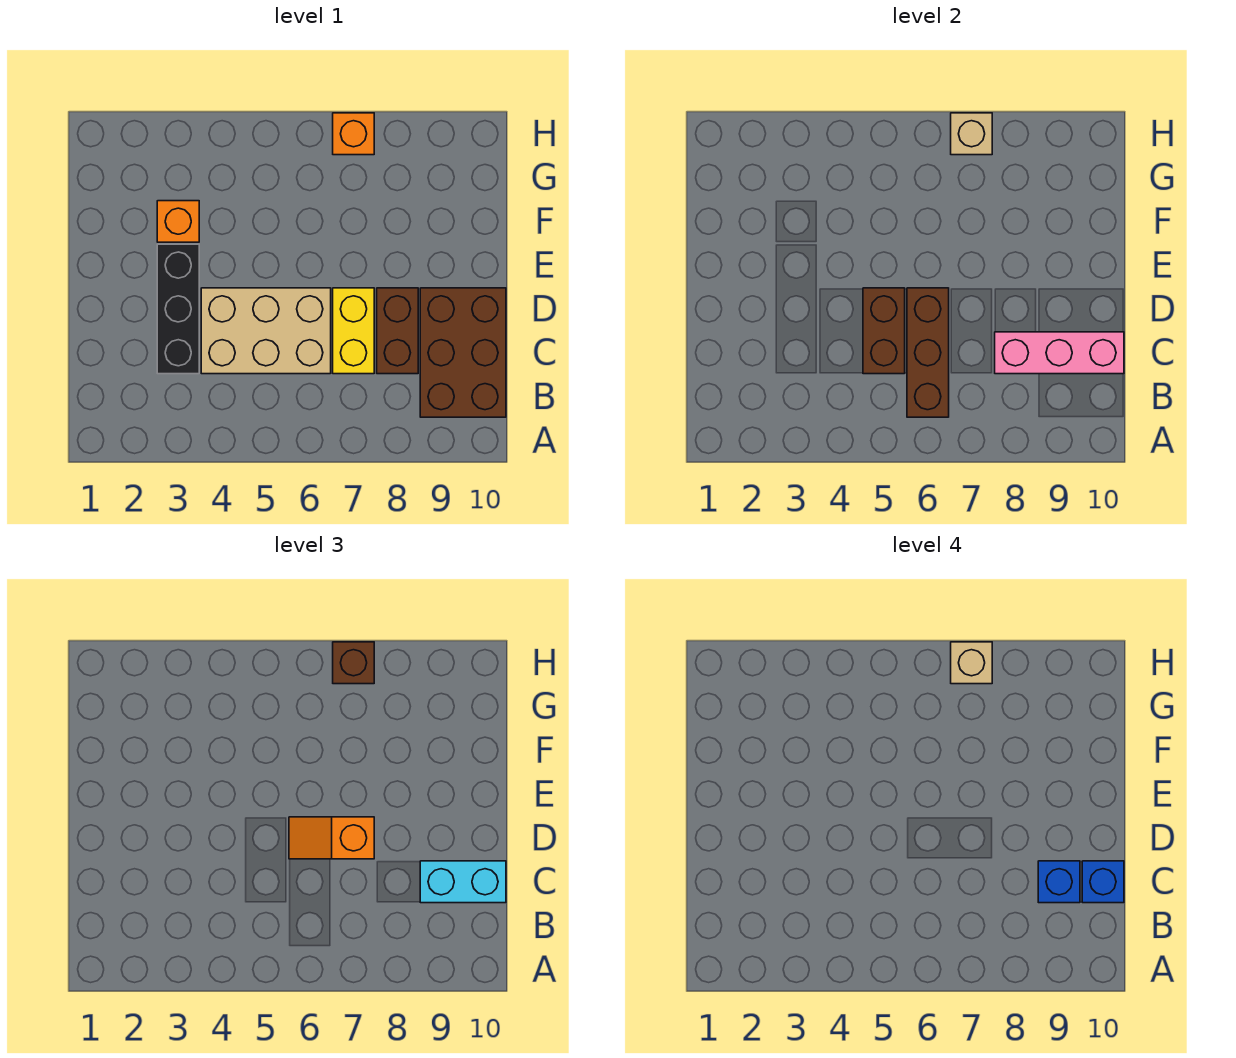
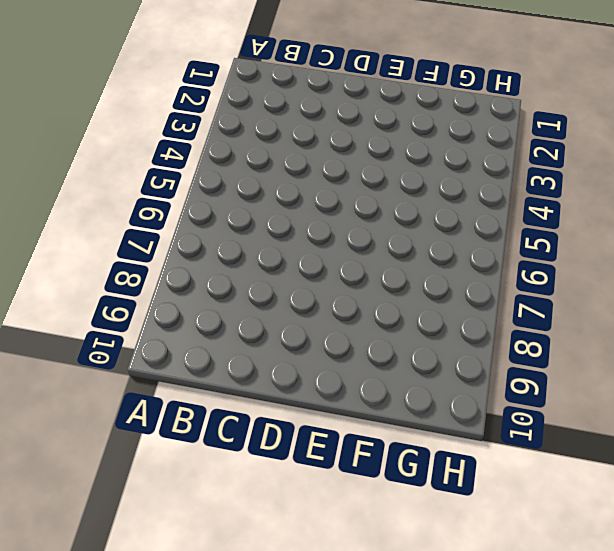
none -> brown brick B9:D10 level 1
none -> black brick C3:E3 level 1
none -> tan brick C4:D6 level 1

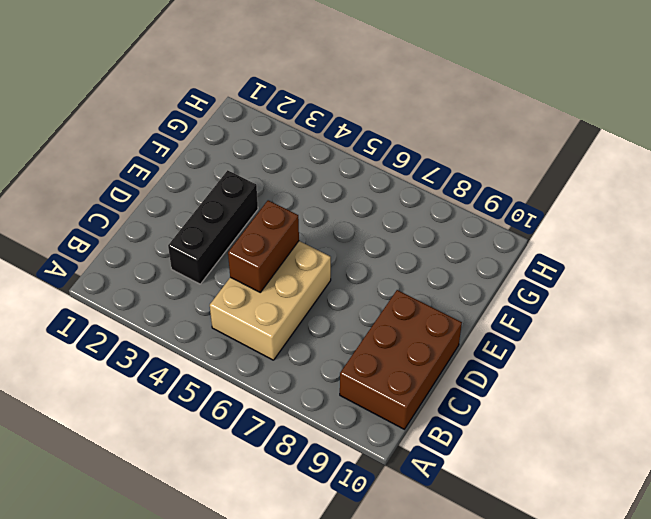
tan brick B5:D6 level 1 -> tan brick C4:D6 level 1
none -> yellow brick C7:D7 level 1
none -> brown brick C8:D8 level 1
none -> orange brick F3 level 1

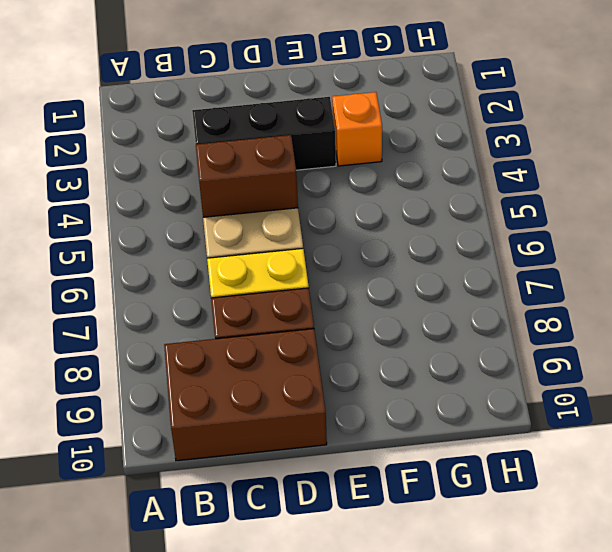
none -> orange brick H7 level 1
none -> brown brick B6:D6 level 2
none -> pink brick C8:C10 level 2

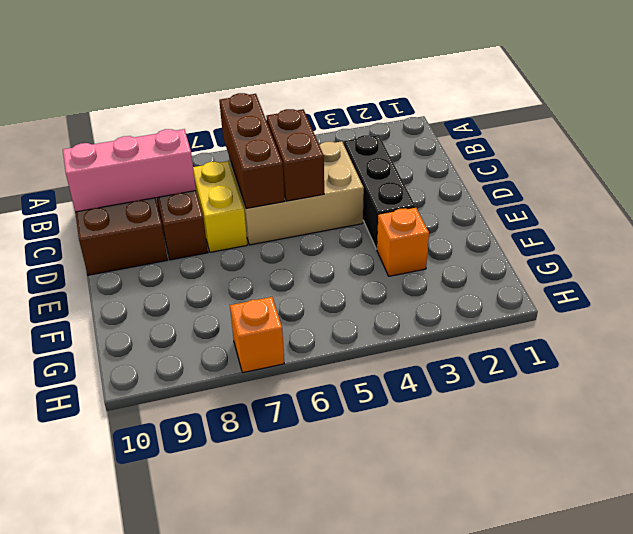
none -> tan brick H7 level 2
none -> cyan brick C9:C10 level 3
none -> orange slope D6:D7 level 3 top 7

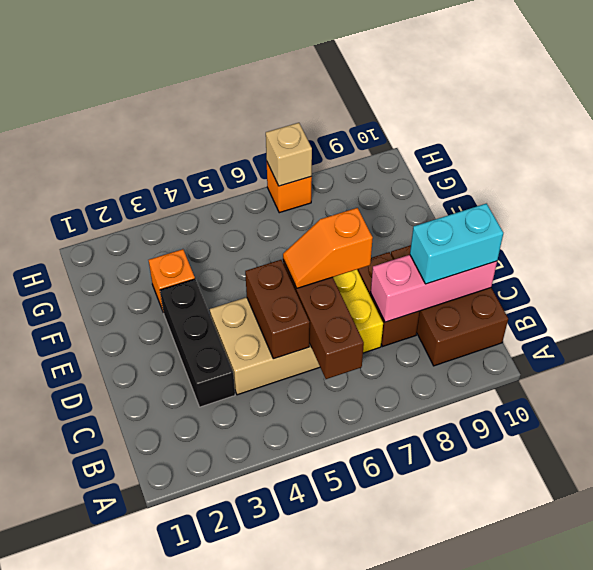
none -> brown brick H7 level 3
none -> blue brick C9 level 4
none -> blue brick C10 level 4

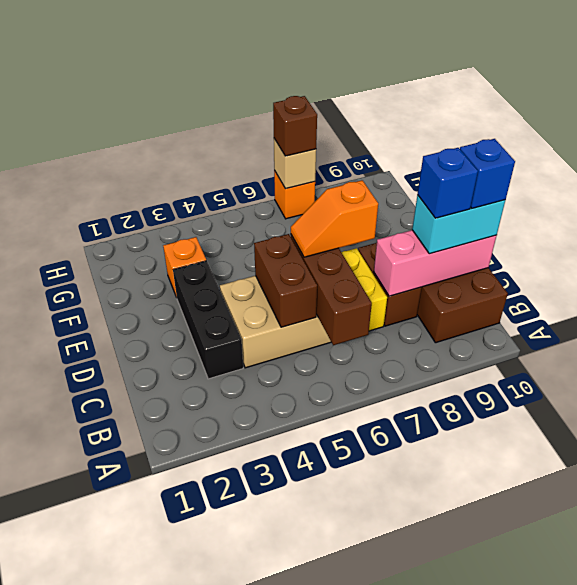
none -> tan brick H7 level 4

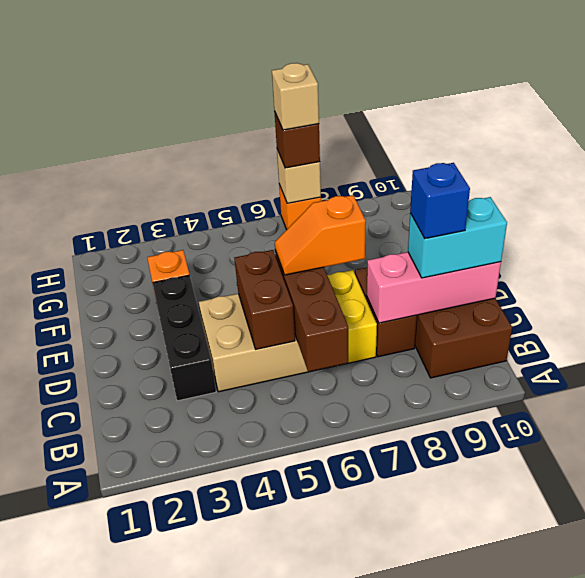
none -> blue brick C10 level 4

